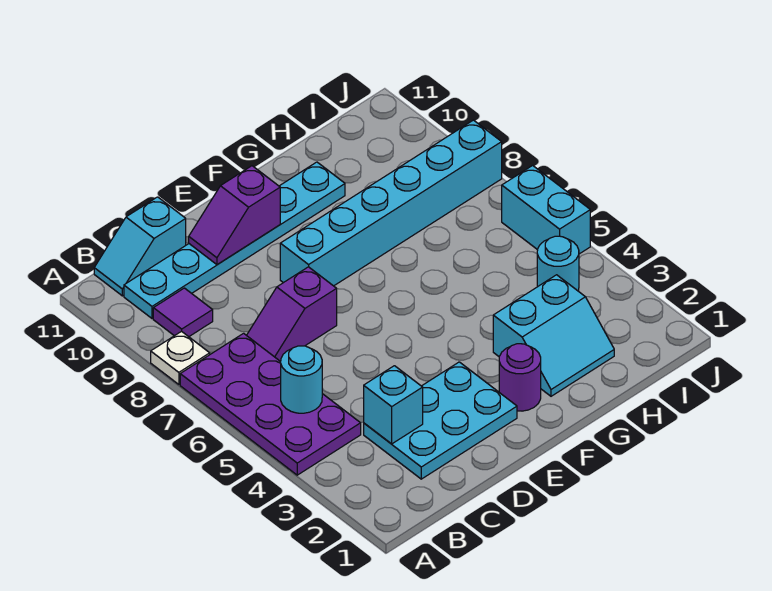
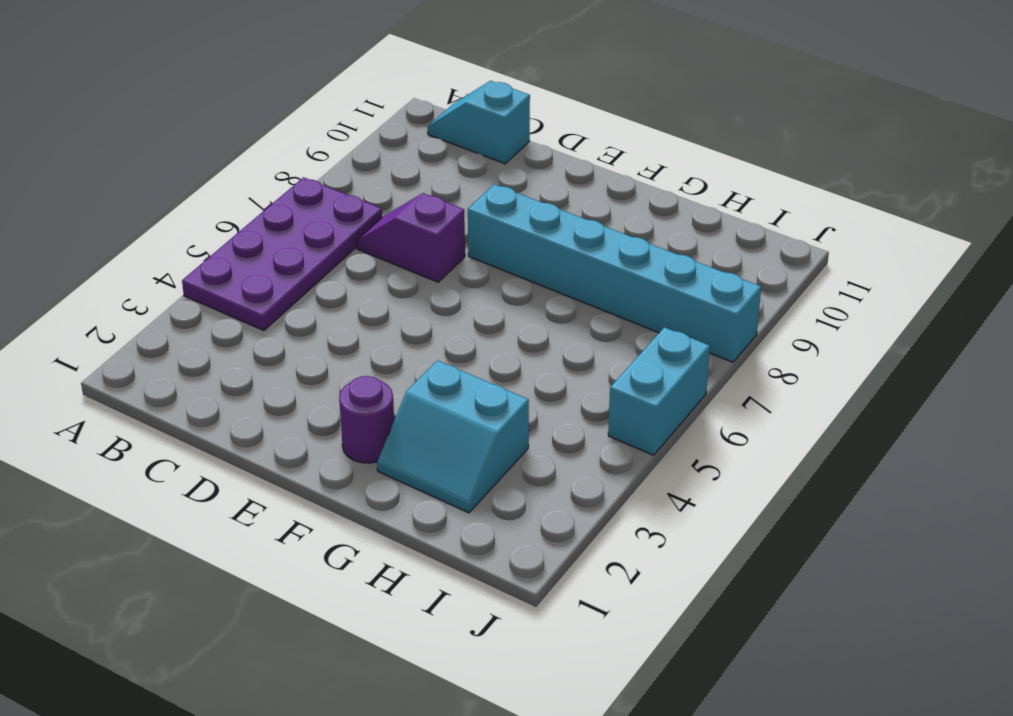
none -> white plate A8 level 1
none -> purple tile B9 level 1
none -> cyan plate B10:G10 level 1

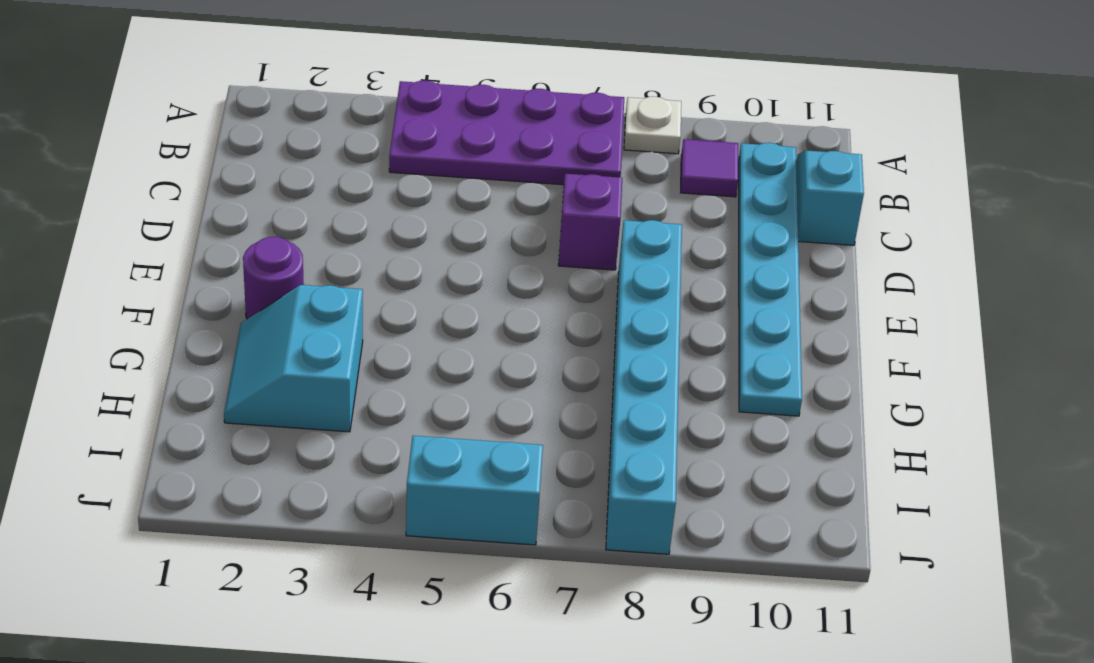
none -> cyan plate C2:E3 level 1
none -> cyan round brick I4 level 1
none -> cyan round brick B5 level 2

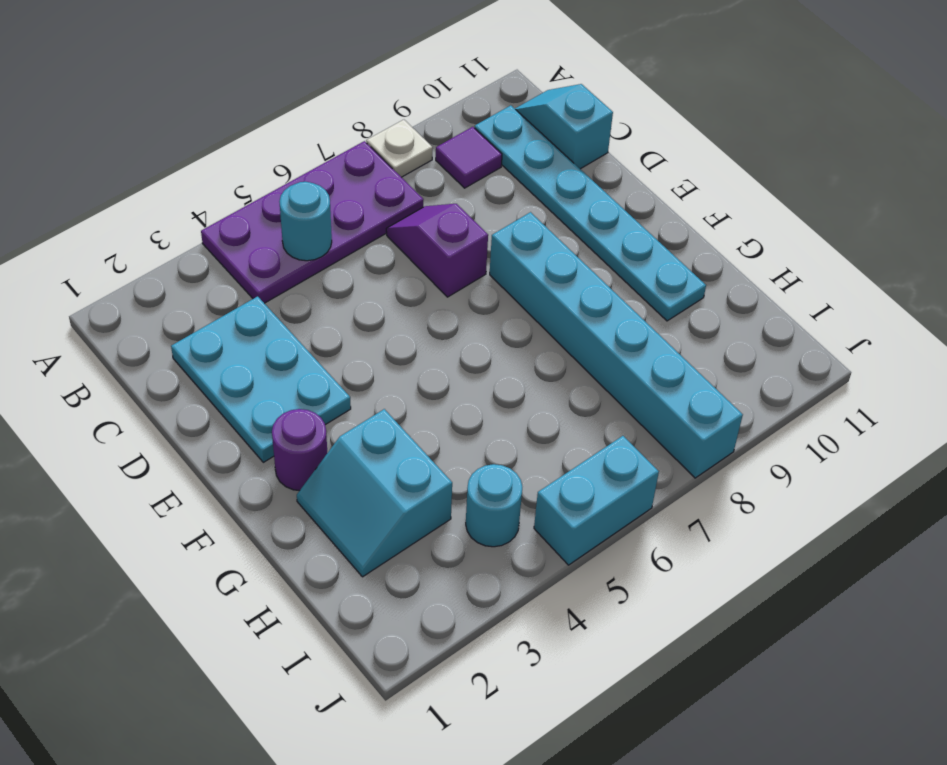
none -> cyan brick C3 level 2
none -> purple slope D10:E10 level 2 top E

